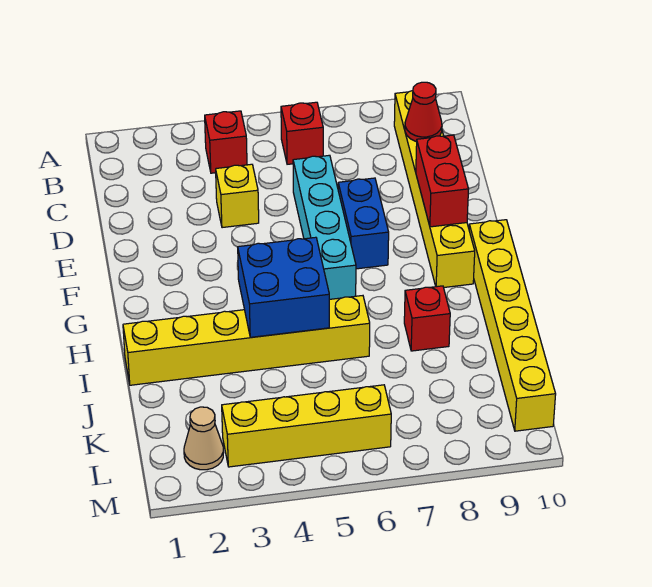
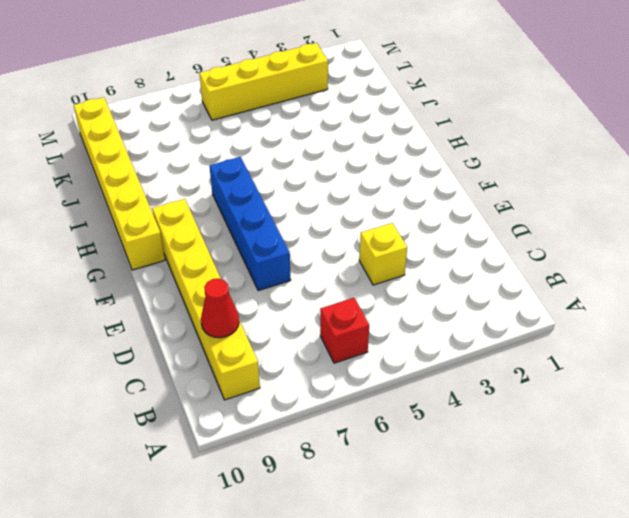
blue brick E7:H7 level 1 -> blue brick E7:F7 level 1
none -> red brick B4 level 1
none -> cyan brick D6:G6 level 1
none -> yellow brick I1:I6 level 1

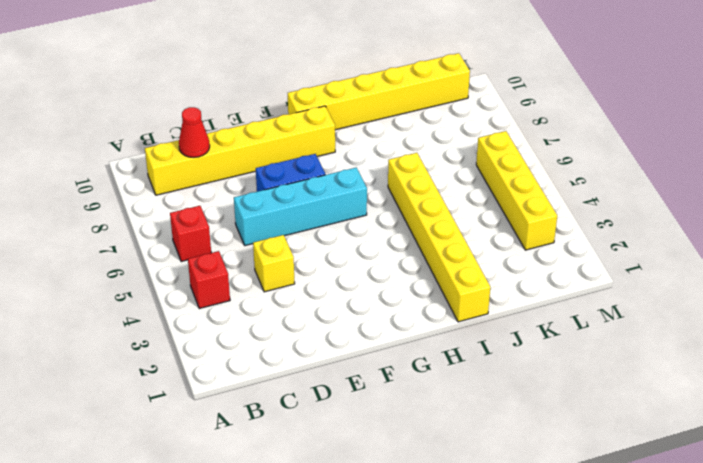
none -> red brick I8 level 1
none -> tan cone L2 level 1
none -> red brick E9:F9 level 2

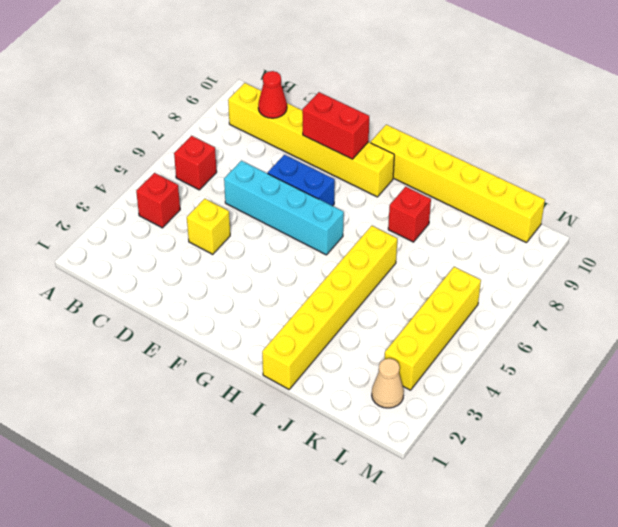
none -> blue brick H4:I5 level 2

